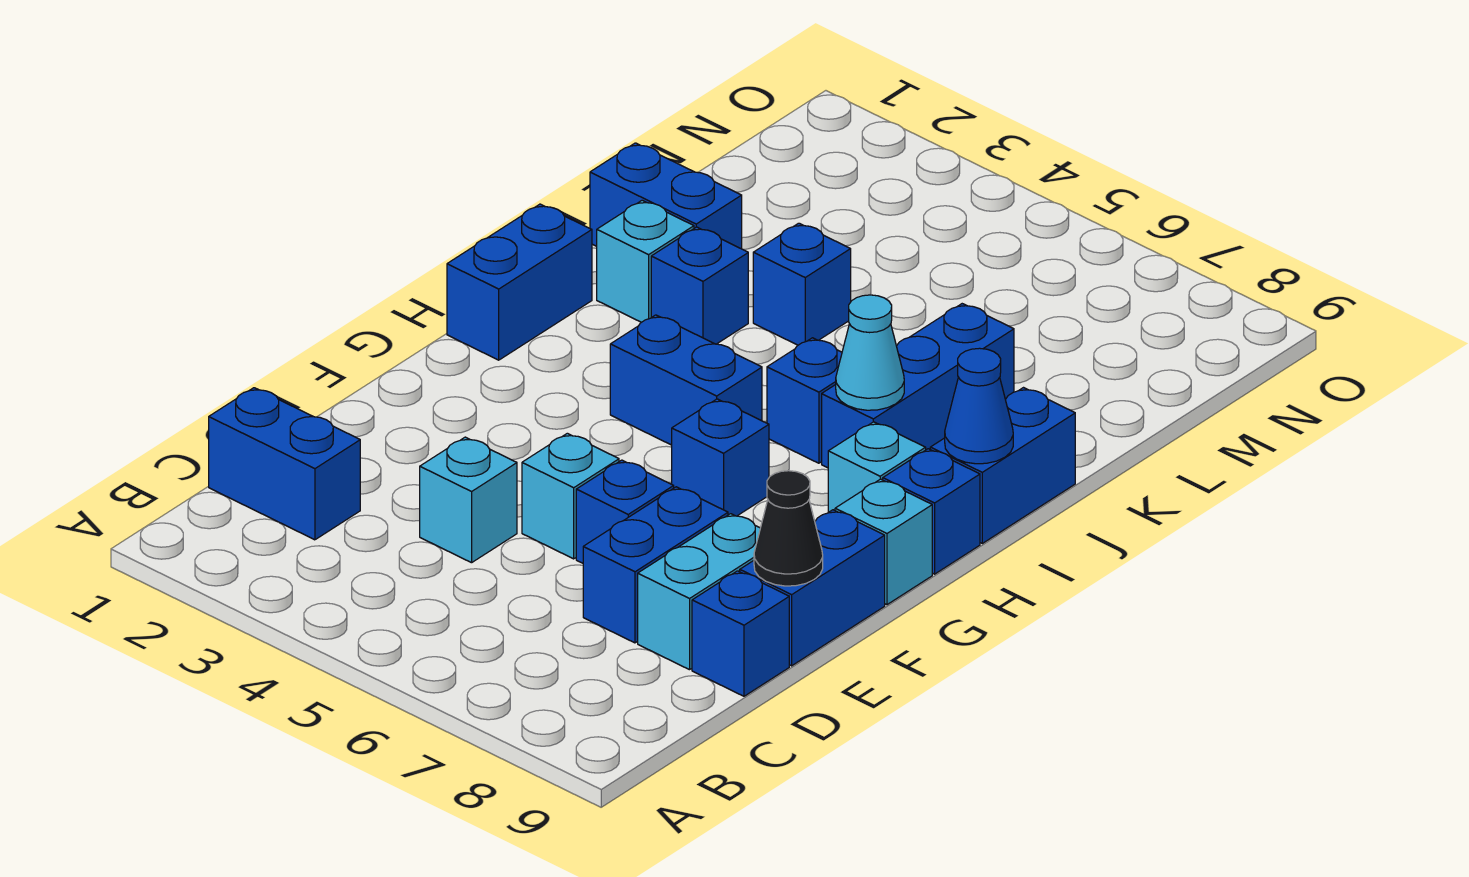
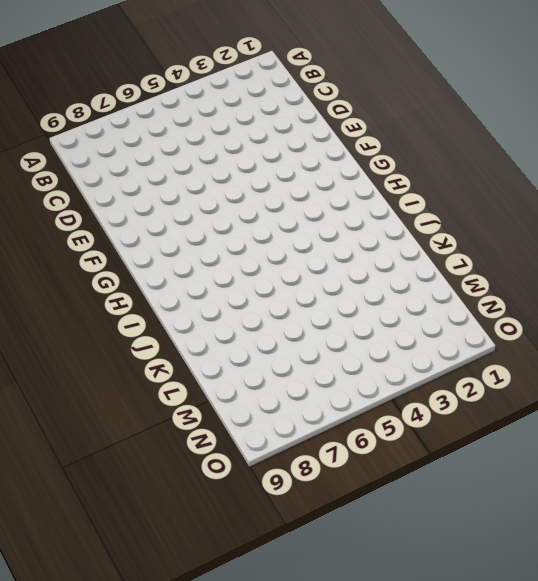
none -> blue brick C1:C2 level 1
none -> cyan brick D4 level 1
none -> blue brick D7:E7 level 1

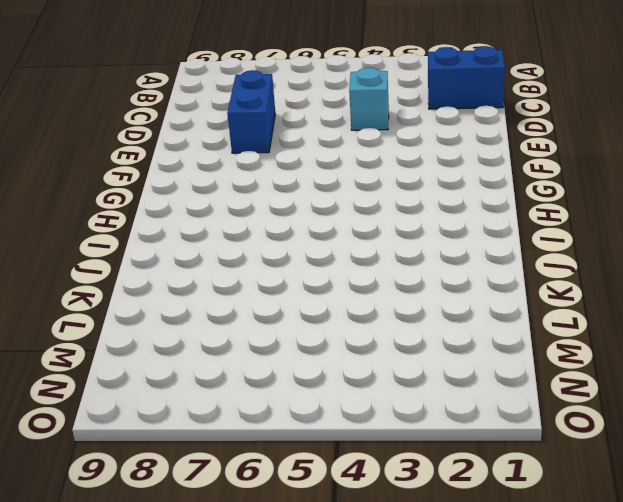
none -> cyan brick D8:E8 level 1
none -> blue brick D9 level 1
none -> cyan brick E5 level 1

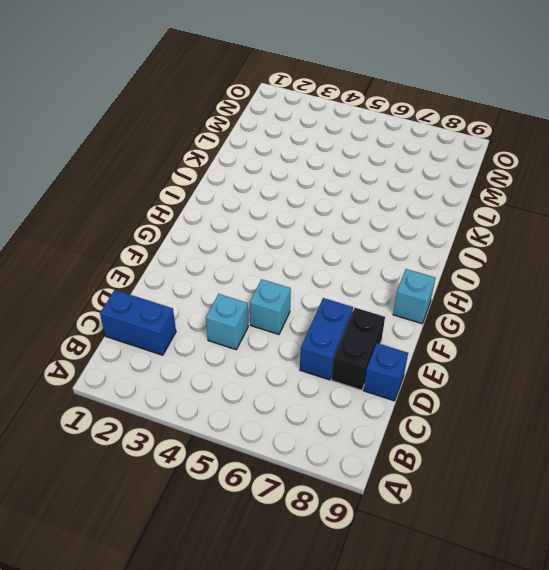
black brick D8:E8 level 1 -> cyan brick D8:E8 level 1
none -> blue brick E6 level 1
none -> blue brick E9:F9 level 1
none -> blue brick G6 level 1

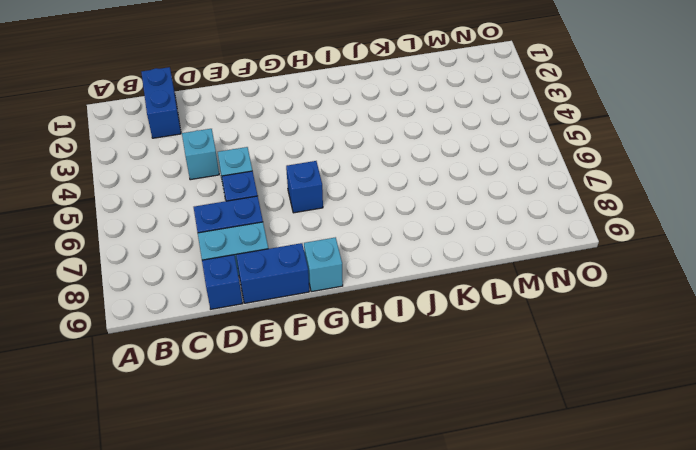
none -> blue brick H1:I1 level 1
none -> blue brick H4:H5 level 1
none -> cyan brick H8 level 1

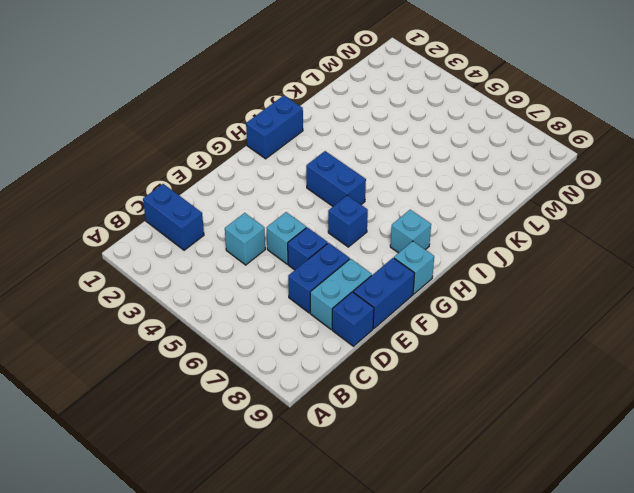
none -> blue brick H9 level 1
none -> blue brick I6 level 1
none -> blue brick I7:K7 level 1

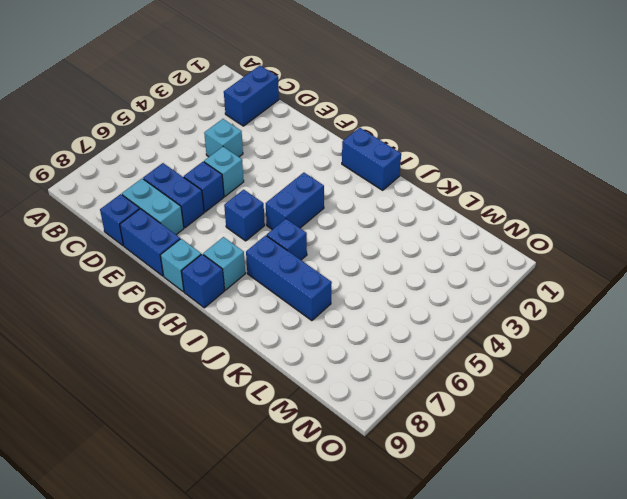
none -> blue brick I9:J9 level 1
none -> cyan brick J2 level 1
none -> blue brick J3 level 1

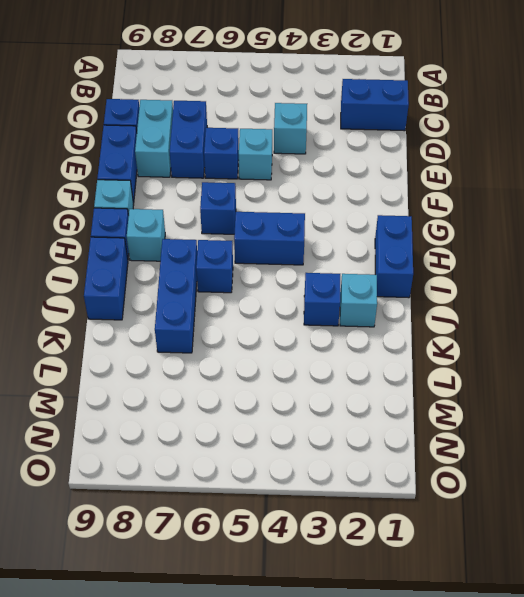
none -> blue brick K1:K2 level 1
none -> blue brick K4 level 1
none -> black cone E9 level 2

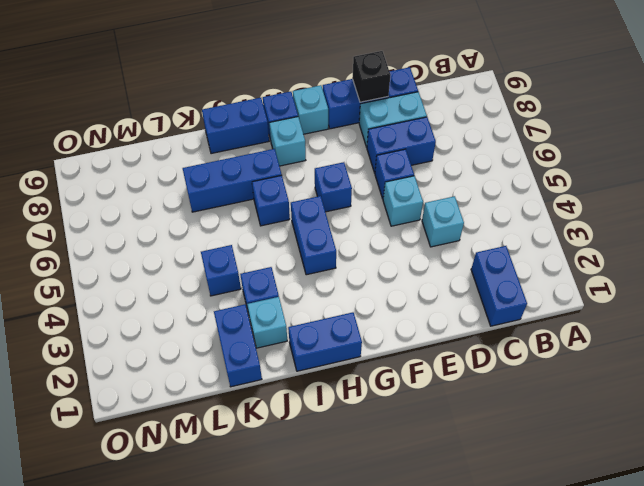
black brick E9 level 2 -> black cone E9 level 2
none -> cyan cone I7 level 2
none -> blue cone I9 level 2

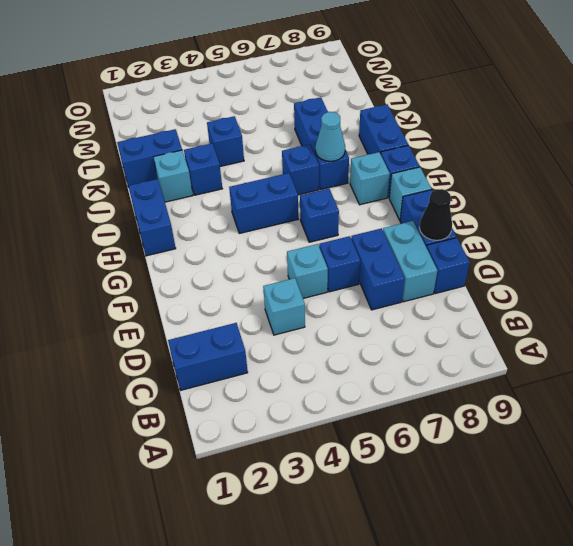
none -> blue cone I9 level 2

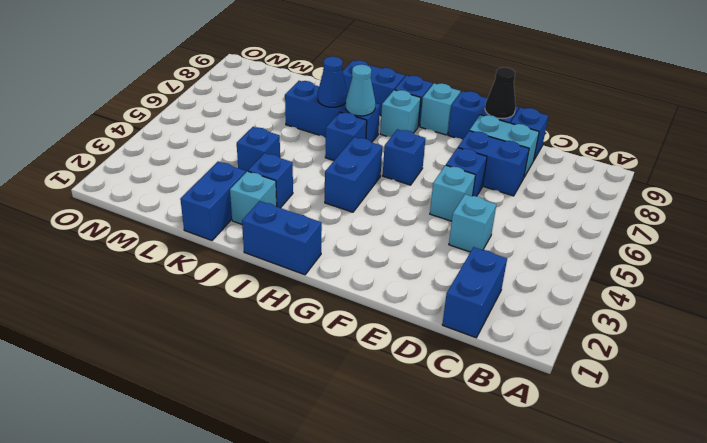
blue cone J7 level 2 -> blue cone I9 level 2

